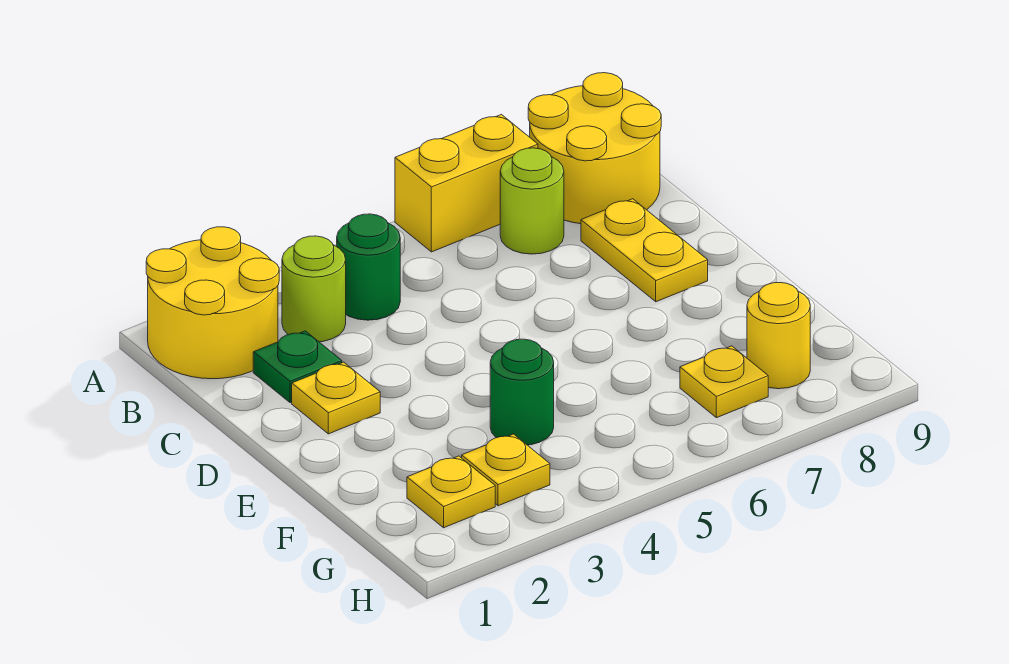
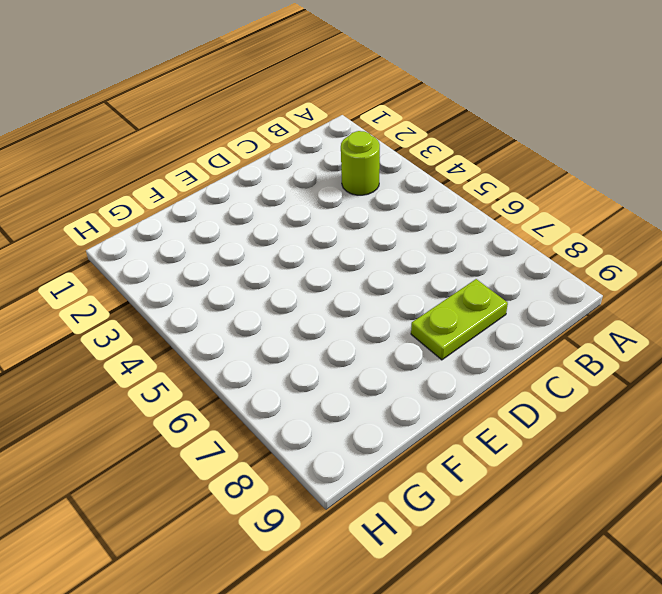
lime plate C8:D8 level 1 -> yellow plate C8:D8 level 1
none -> yellow round brick A1:B2 level 1
none -> yellow brick A6:A7 level 1
none -> yellow round brick A8:B9 level 1

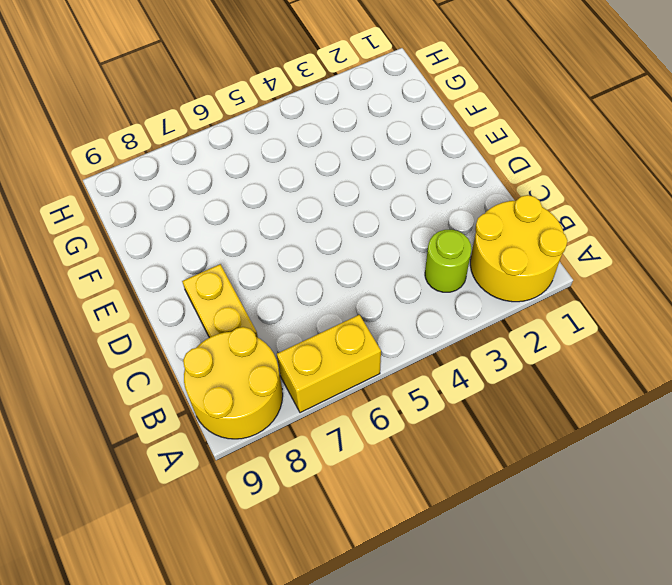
none -> green round brick B4 level 1
none -> lime round brick B7 level 1
none -> green plate C2 level 1

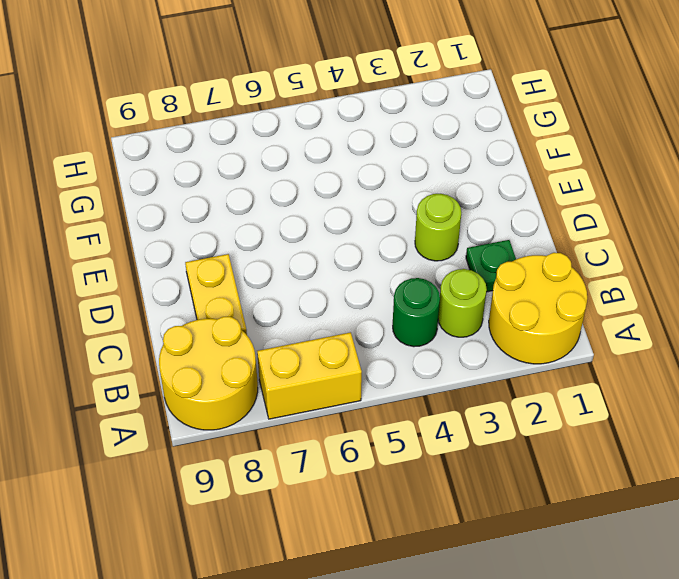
lime round brick D3 level 1 -> lime round brick B7 level 1
none -> yellow plate D2 level 1
none -> green round brick F4 level 1
none -> yellow plate G2 level 1

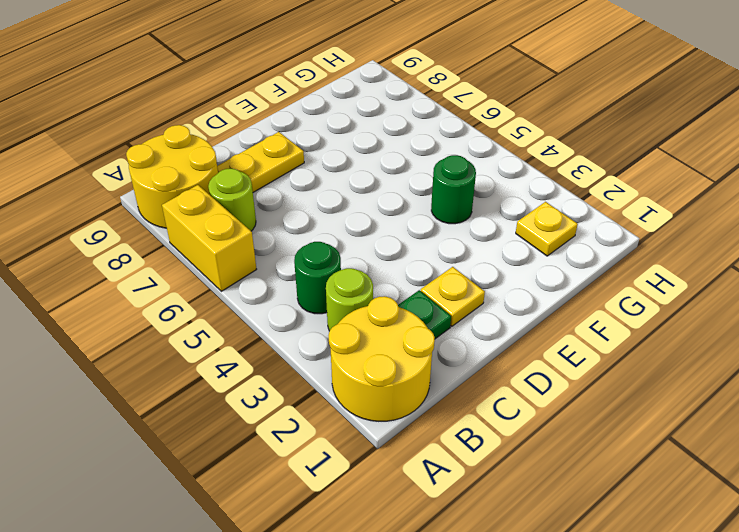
none -> yellow plate G3 level 1
none -> yellow plate G7 level 1
none -> yellow round brick G8 level 1

